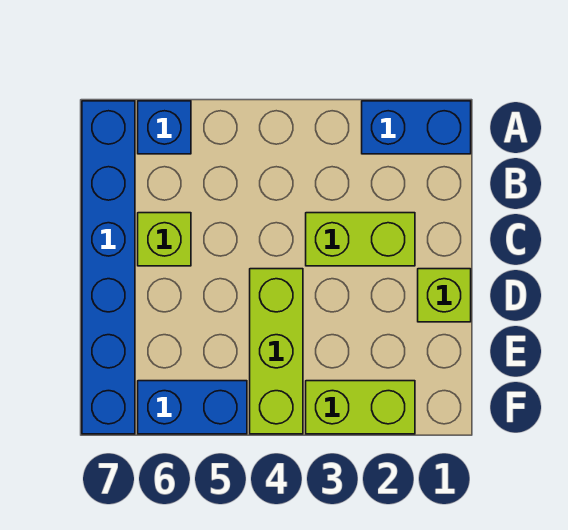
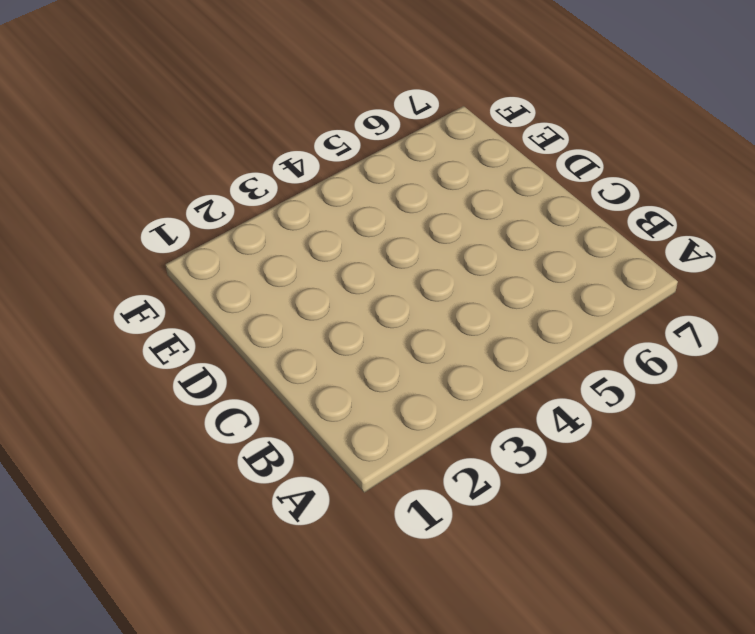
none -> blue brick A1:A2 level 1
none -> blue brick A6 level 1

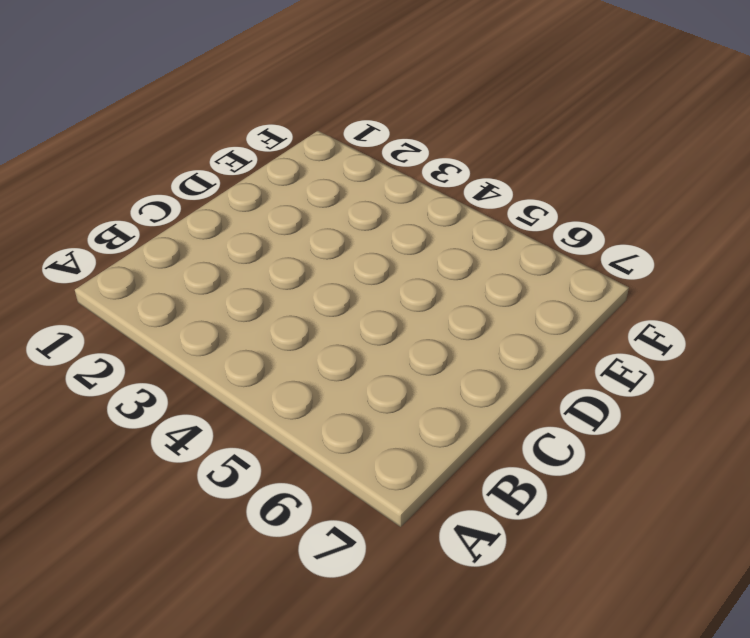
none -> blue brick A1:A2 level 1
none -> blue brick A6 level 1

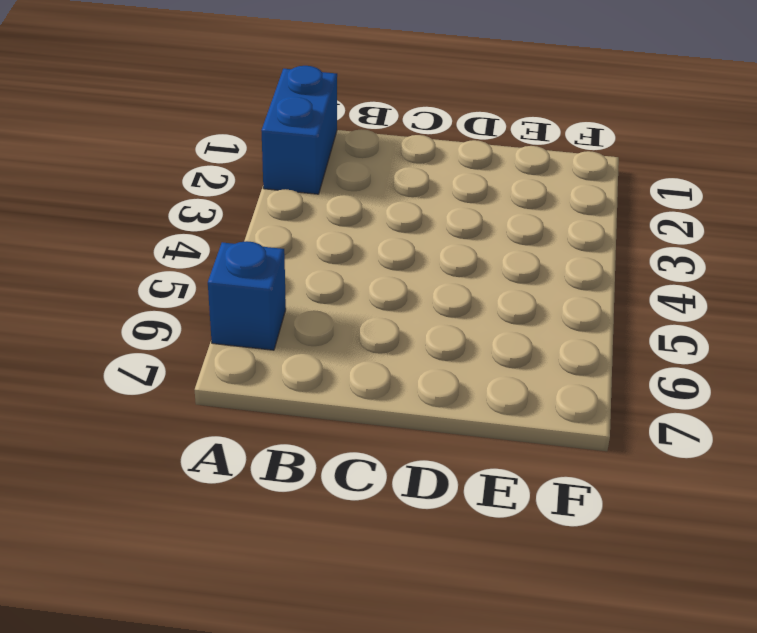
none -> blue brick A7:F7 level 1
none -> lime brick C2:C3 level 1

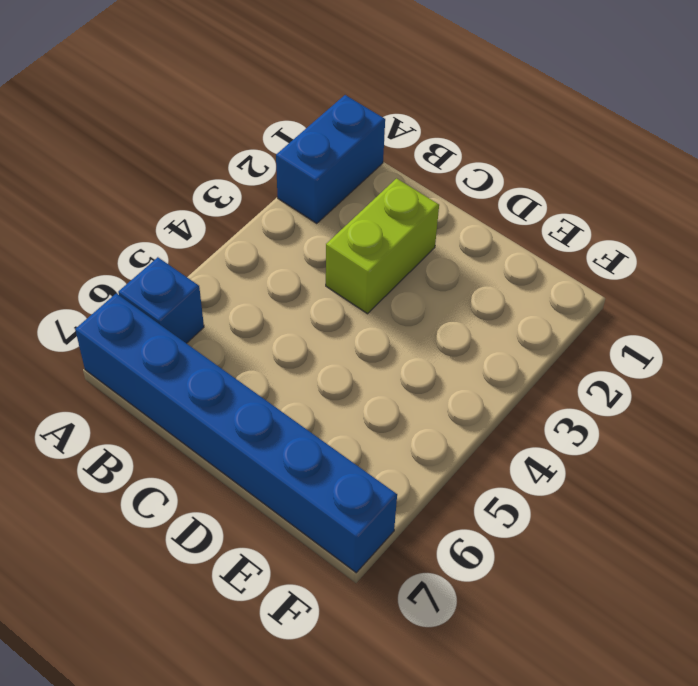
none -> lime brick C6 level 1
none -> lime brick D1 level 1

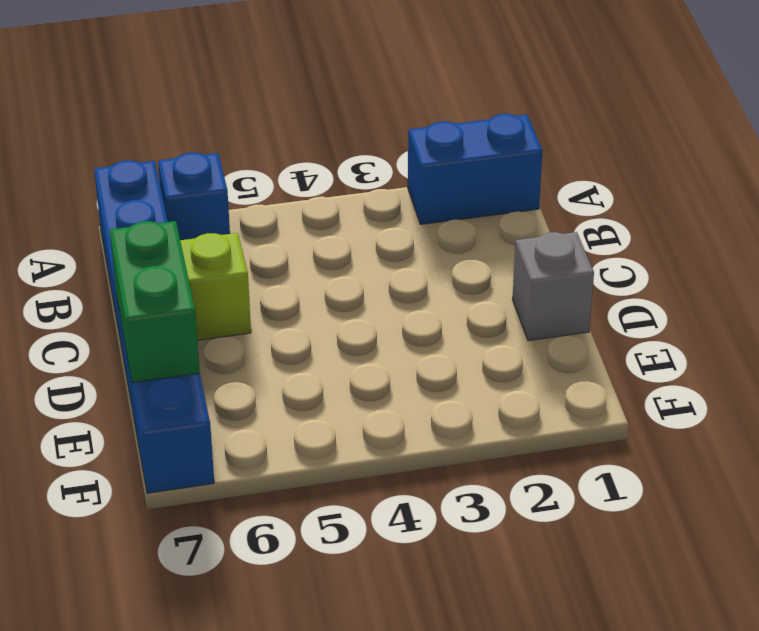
grey brick D1 level 1 -> lime brick D1 level 1
green brick D7:E7 level 2 -> none
none -> lime brick C2:C3 level 1
none -> lime brick D4:F4 level 1

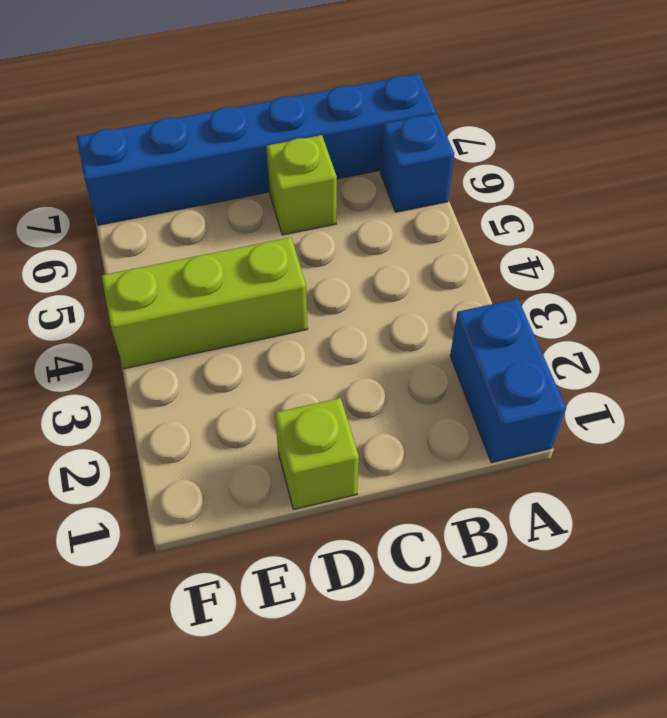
none -> lime brick C2:C3 level 1
none -> lime brick F2:F3 level 1

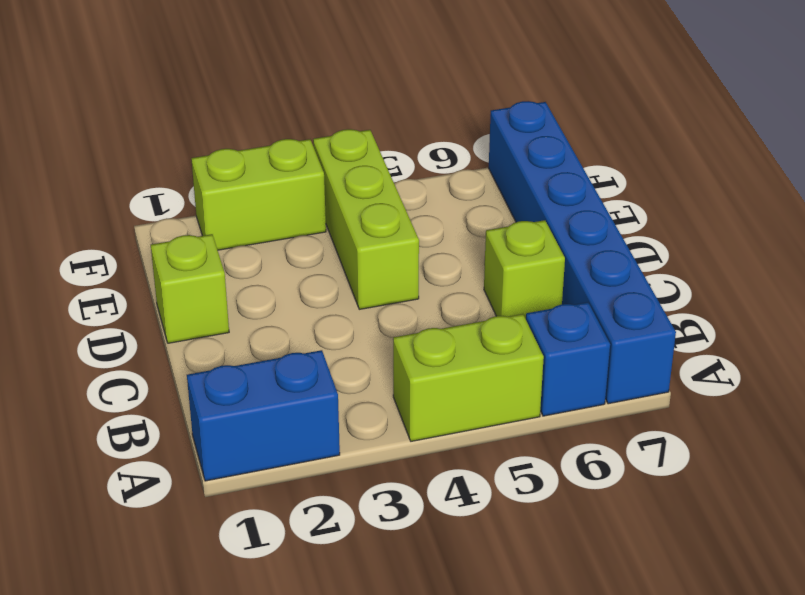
lime brick A4:A5 level 1 -> lime brick C2:C3 level 1
none -> blue brick F5:F6 level 1

